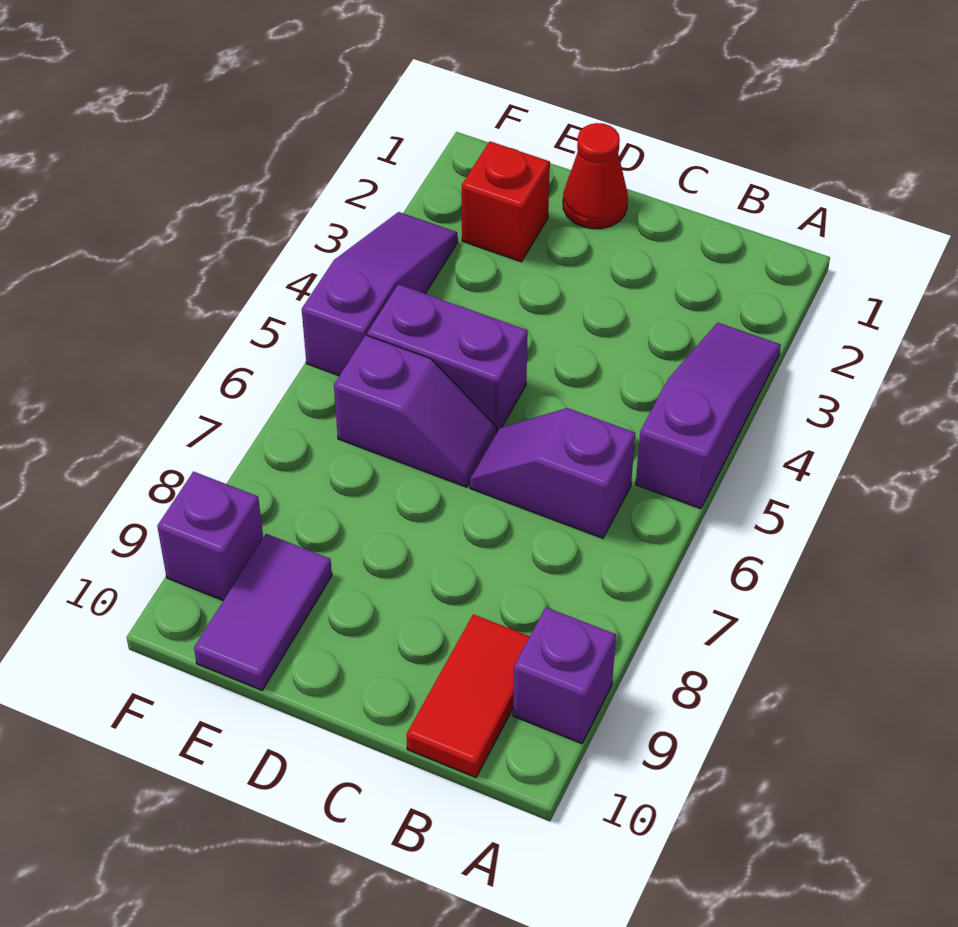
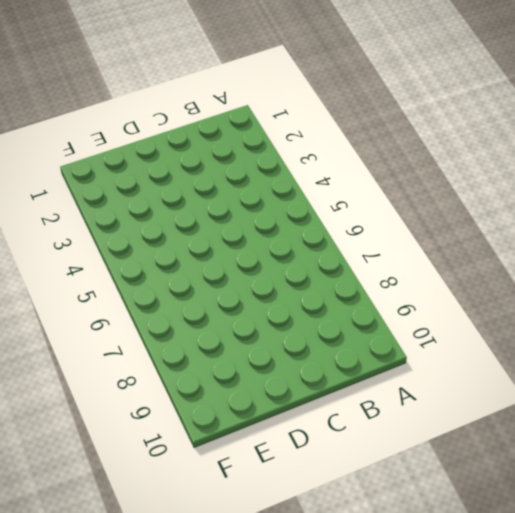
none -> purple slope A3:A5 level 1 top 5
none -> purple brick A9 level 1

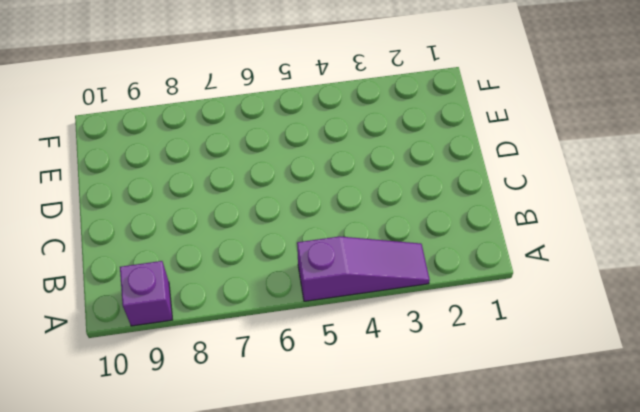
none -> purple slope B6:C6 level 1 top B
none -> red tile B9:B10 level 1

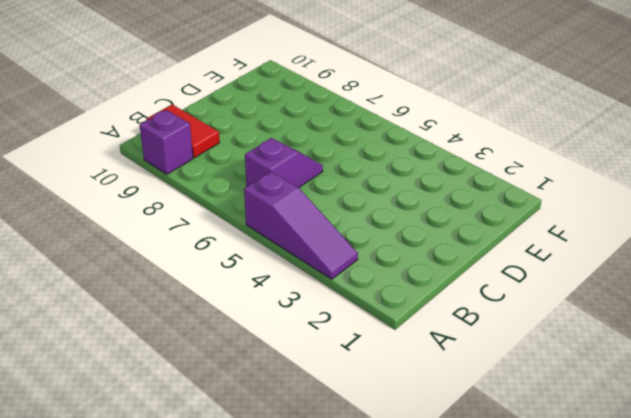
none -> red cone D1 level 1
none -> purple brick D5:E5 level 1

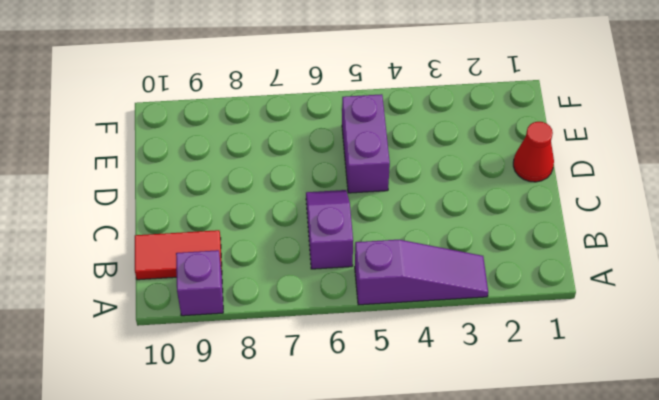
none -> purple slope D6:E6 level 1 top E
none -> red brick E2 level 1

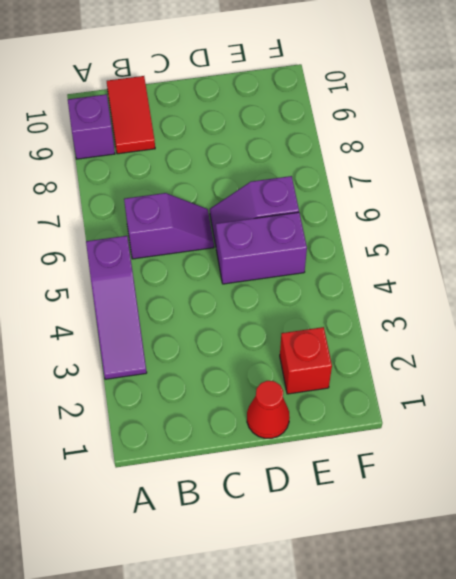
none -> purple tile E9:E10 level 1
none -> purple slope F3:F5 level 1 top 5

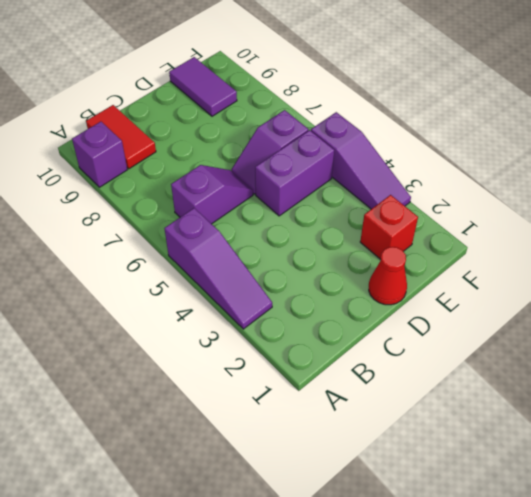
none -> purple brick F9 level 1

